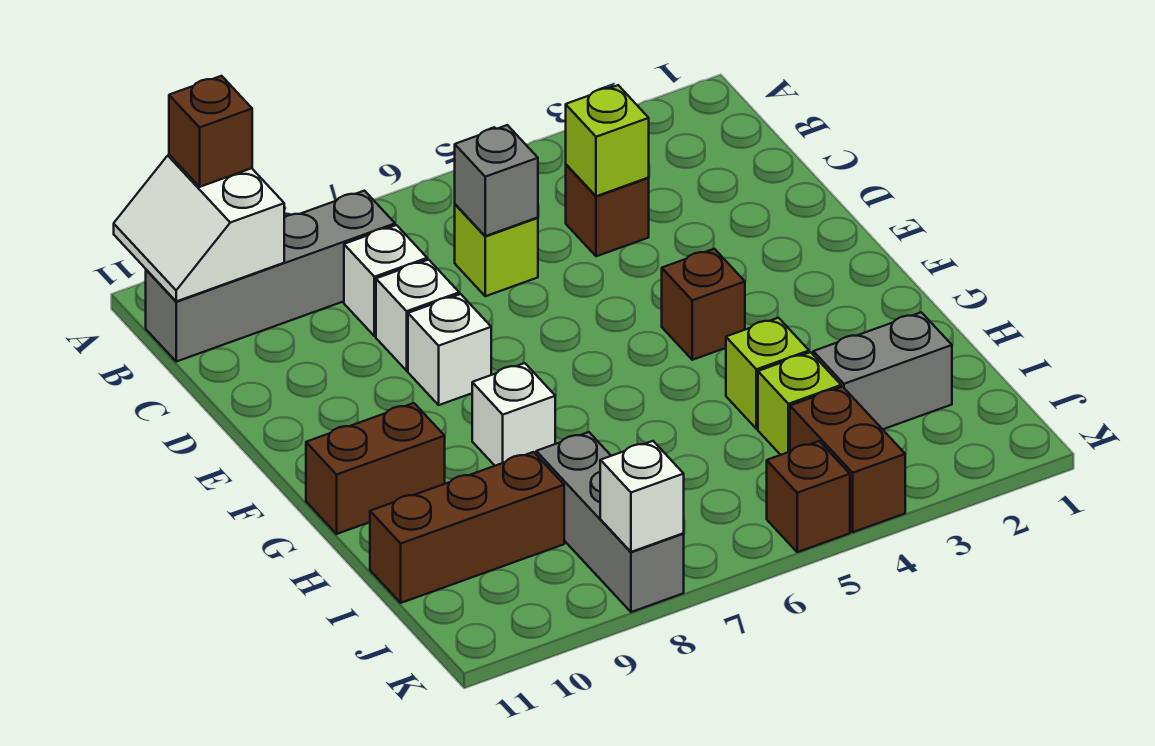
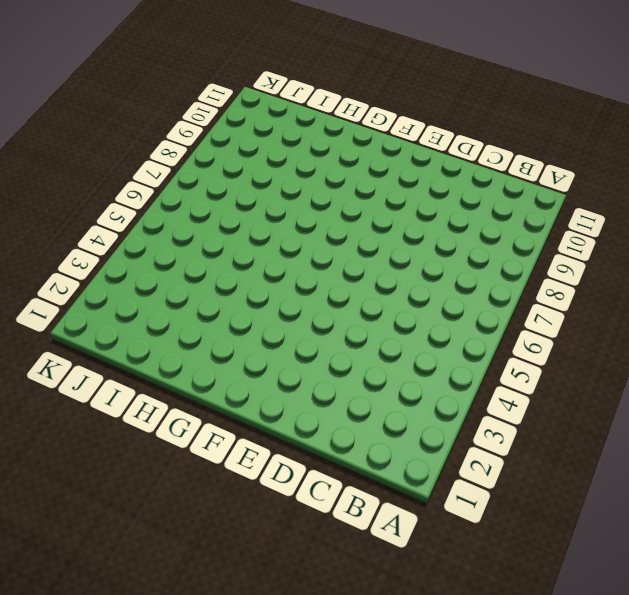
none -> grey brick B8:B11 level 1
none -> brown brick C4 level 1
none -> lime brick C6 level 1

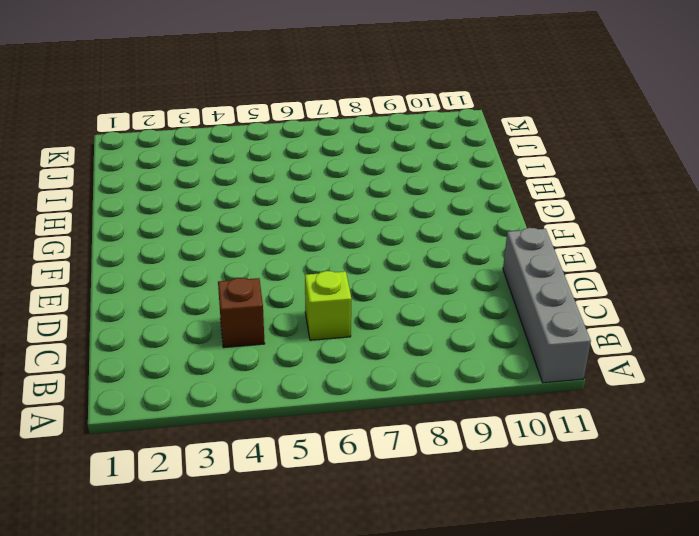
grey brick A11:D11 level 1 -> grey brick B8:B11 level 1
none -> white brick C8 level 1
none -> white brick D8 level 1
none -> white brick E8 level 1

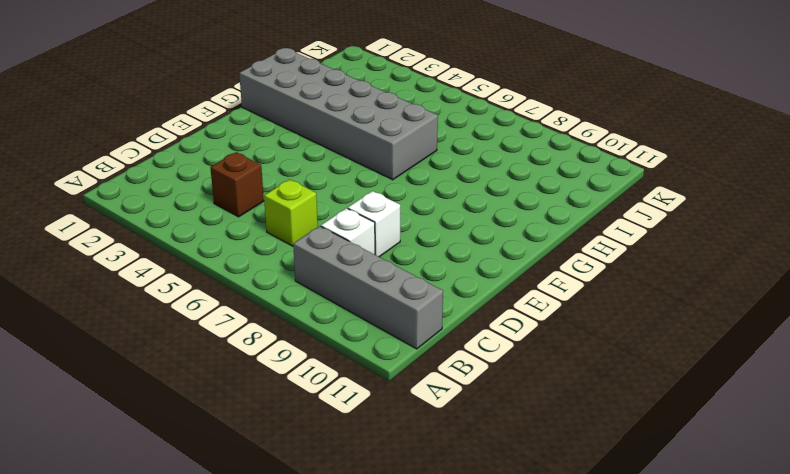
grey brick G1:H6 level 1 -> lime brick H4 level 1
none -> white brick E8 level 1
none -> brown brick F4 level 1
none -> white brick G8 level 1

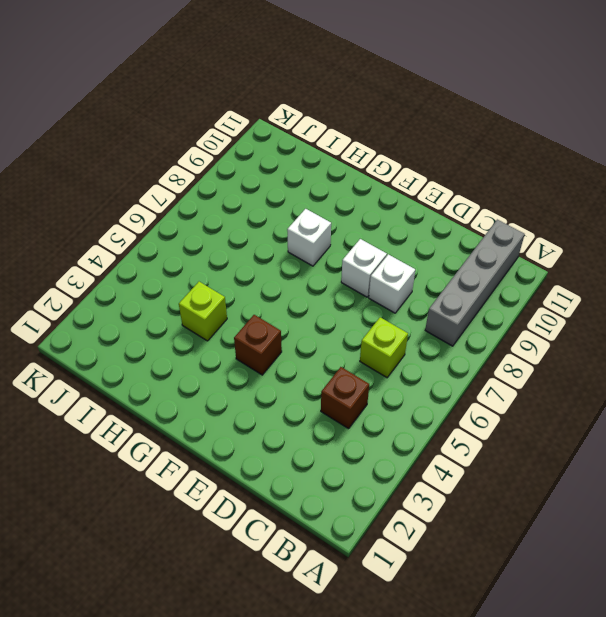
none -> white brick C8 level 1
none -> brown brick G10:G11 level 1
none -> grey brick I2:I3 level 1

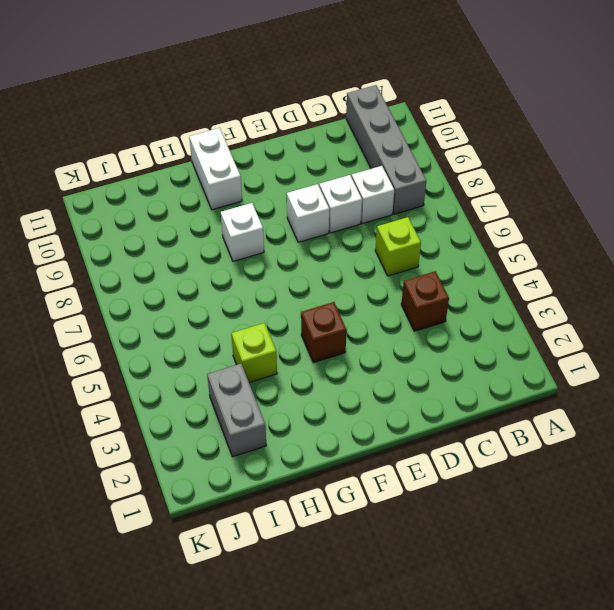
white brick G10:G11 level 1 -> brown brick G10:G11 level 1
none -> lime brick I4 level 1
none -> grey brick I8:K8 level 1
none -> brown brick I9:I11 level 1

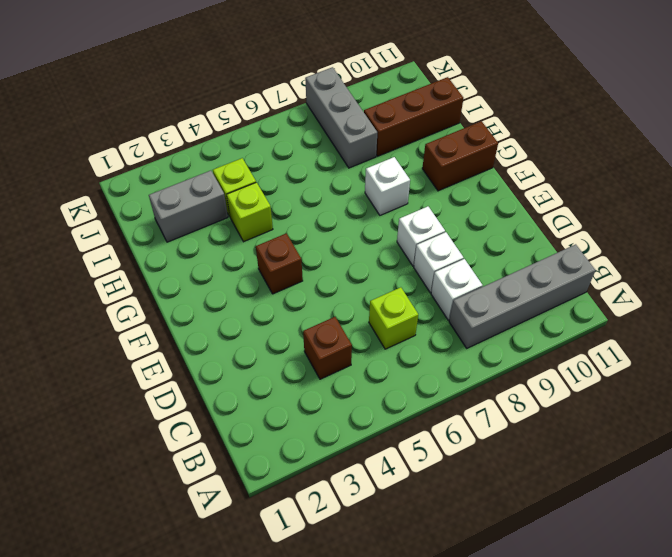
none -> brown brick J4:K4 level 1
none -> brown brick K5 level 1
none -> white slope A10:B11 level 2 top 10

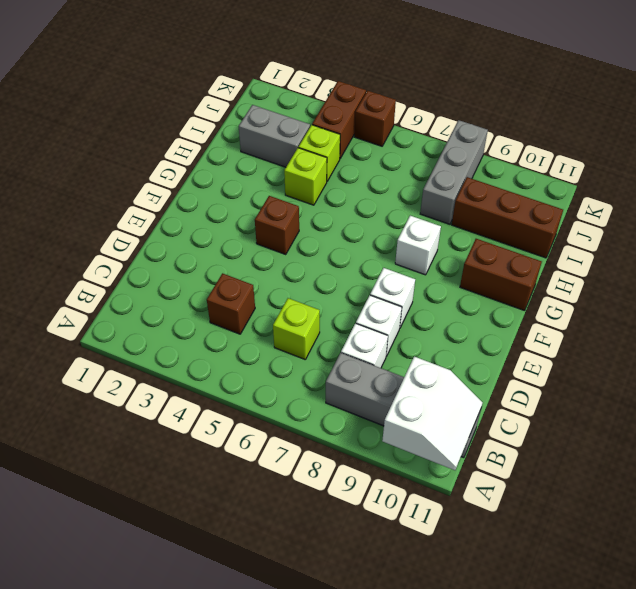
none -> lime brick C4 level 2
none -> grey brick C6 level 2
none -> white brick K8 level 2

